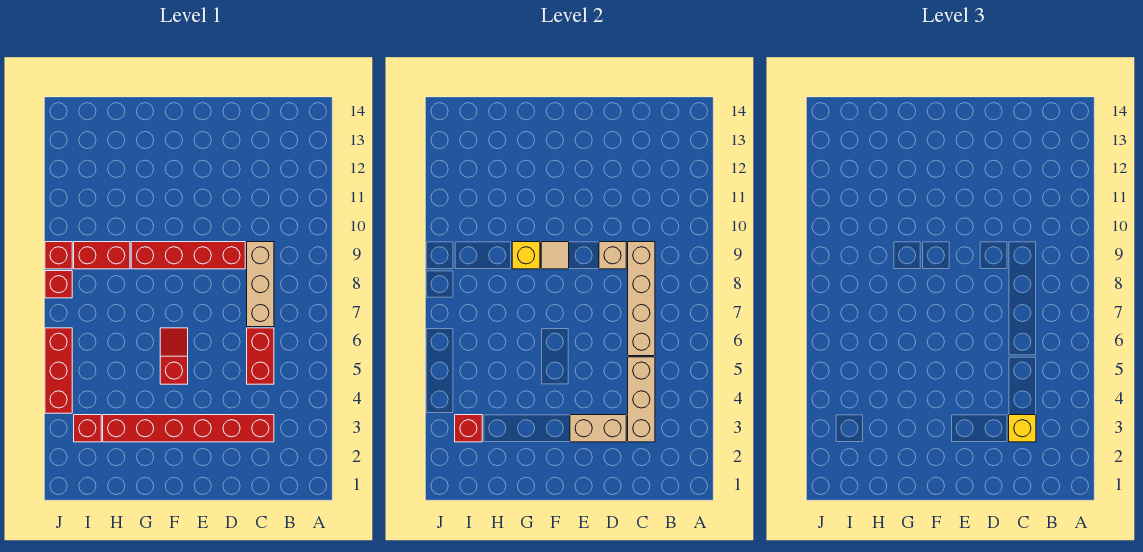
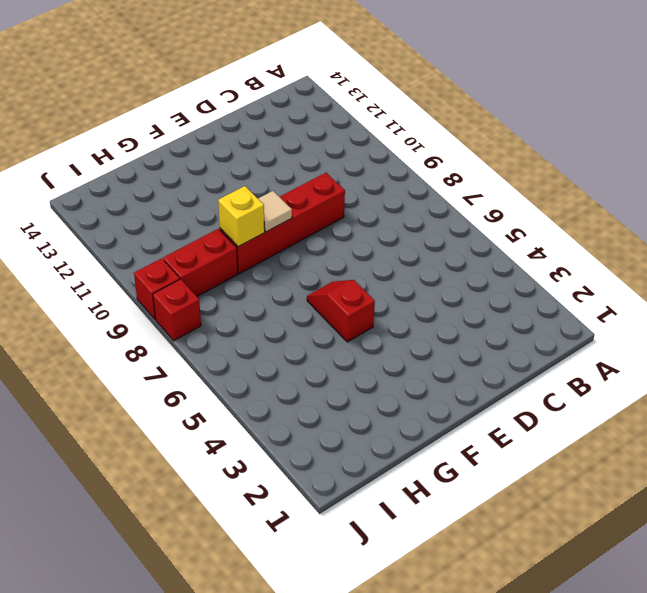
none -> red brick C3:H3 level 1
none -> red brick C5:C6 level 1
none -> tan brick C7:C9 level 1

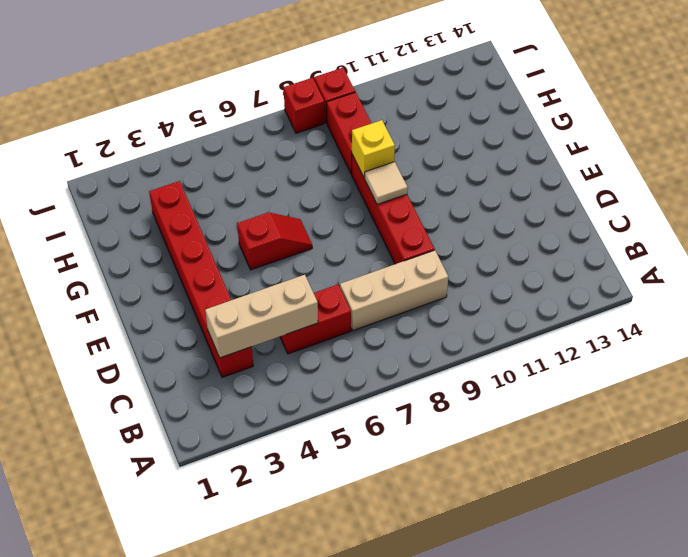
none -> red brick I3 level 1
none -> red brick J4:J6 level 1
none -> tan brick C6:C9 level 2

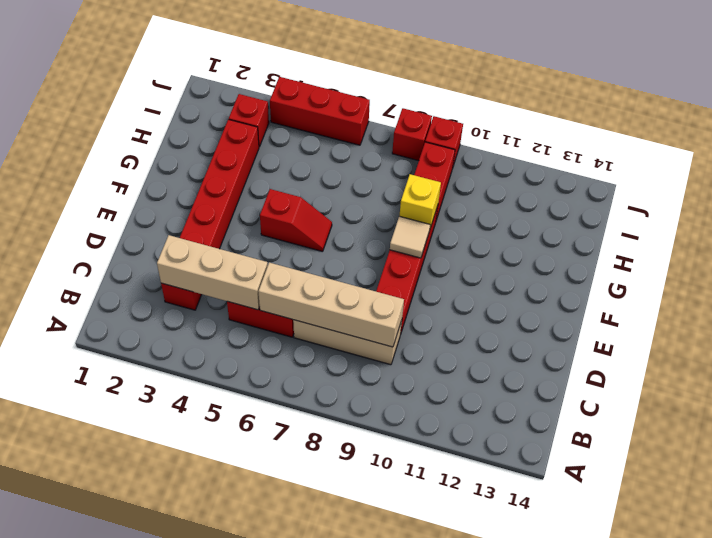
none -> tan brick D3:E3 level 2
none -> tan brick D9 level 2
none -> red brick I3 level 2

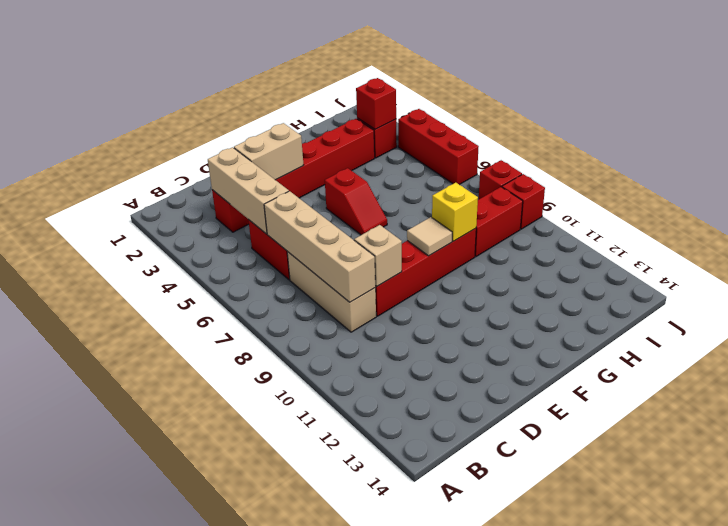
none -> yellow brick C3 level 3

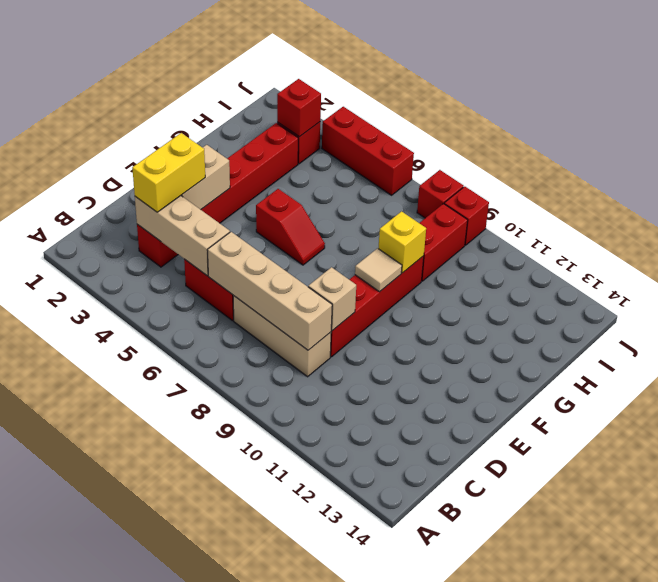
yellow brick C3:D3 level 3 -> yellow brick C3 level 3

